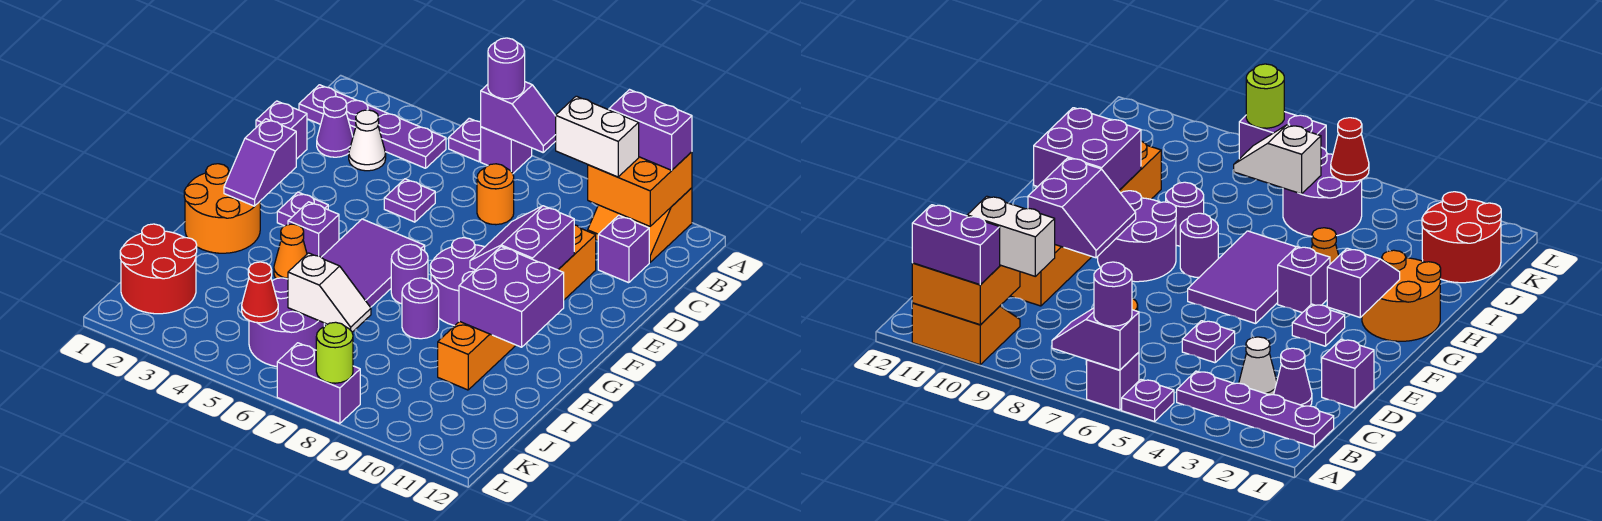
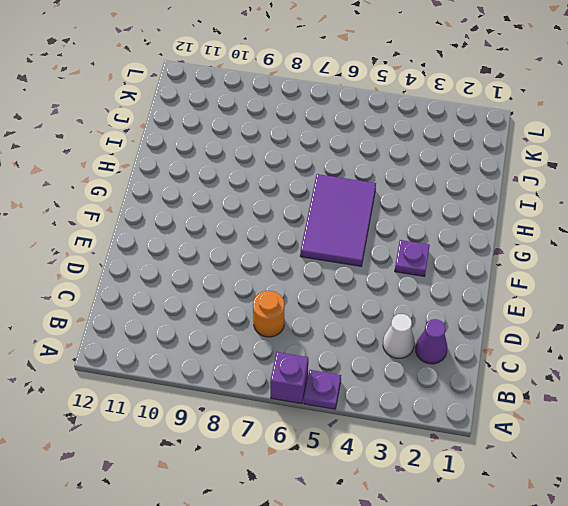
none -> orange slope A10:B11 level 1 top A
none -> purple plate B1:B4 level 1
none -> purple brick C11 level 1
none -> purple brick D1 level 1

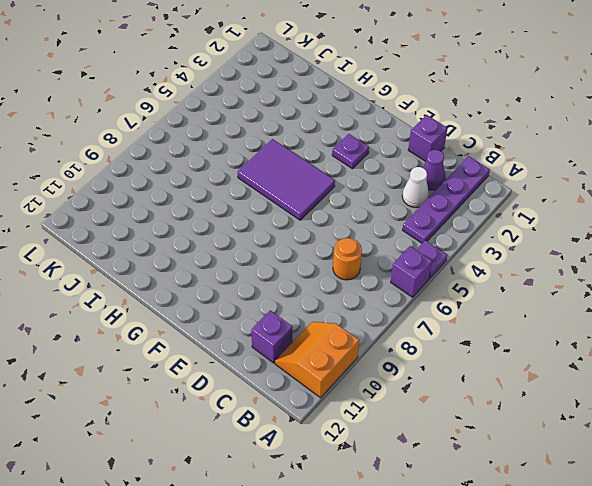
none -> purple plate D5 level 1
none -> orange brick D10:I10 level 1
none -> purple round brick F8:G9 level 1
none -> orange round brick G1:H2 level 1

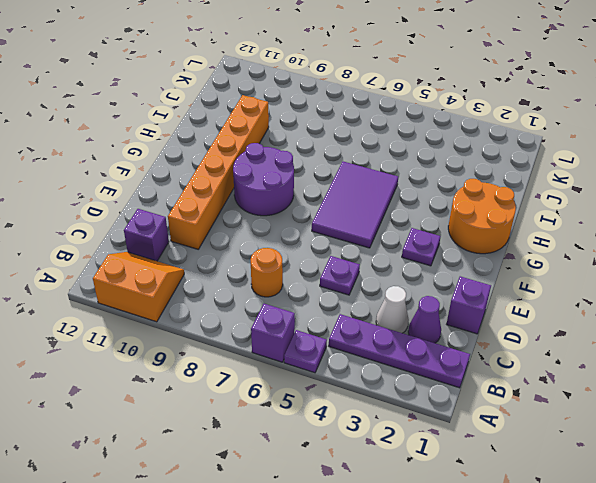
none -> purple brick G4 level 1
none -> purple round brick G7 level 1
none -> orange cone H4 level 1
none -> purple round brick H8 level 1

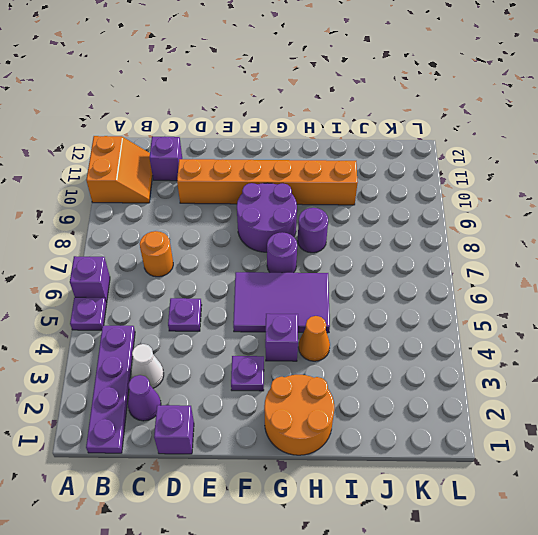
none -> red round brick J1:K2 level 1
none -> purple round brick J5:K6 level 1
none -> purple brick L7:L8 level 1
none -> purple slope A6:A7 level 2 top 6

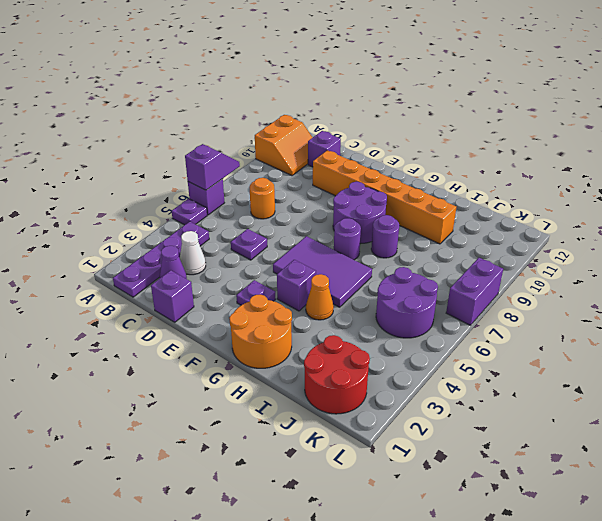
none -> orange brick A10:B11 level 2
none -> purple slope E9:F10 level 2 top 10
none -> purple slope F2:G2 level 2 top F
none -> purple brick G10:H11 level 2

